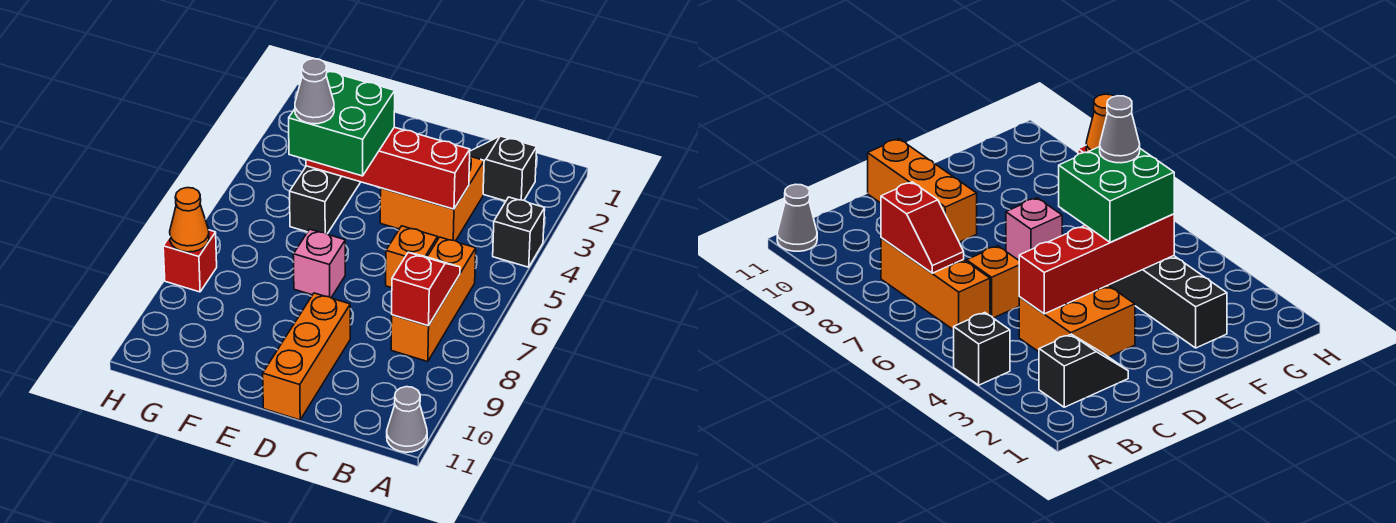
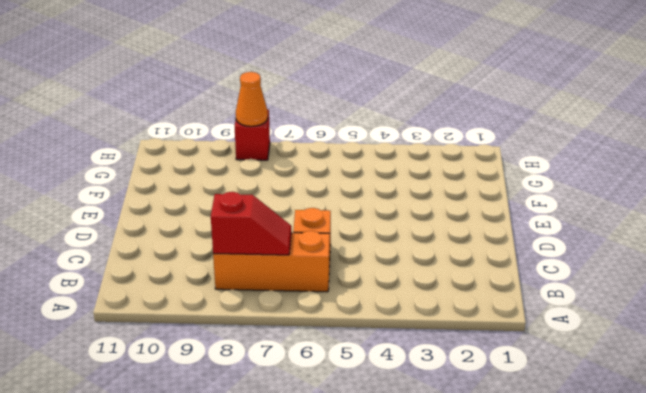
none -> black brick A4 level 1
none -> grey cone A11 level 1
none -> black slope B2:C2 level 1 top B

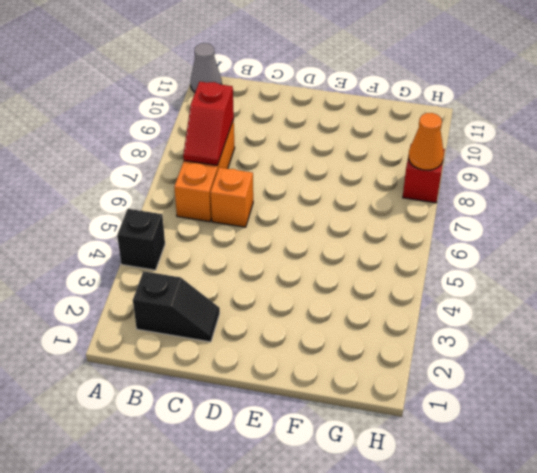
none -> orange brick C3:D4 level 1
none -> orange brick D9:D11 level 1
none -> pink brick E7 level 1

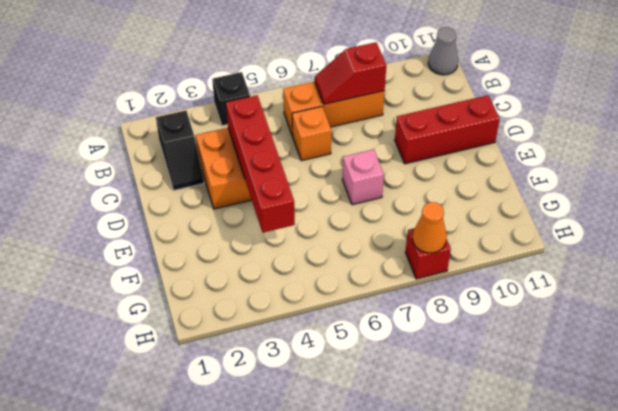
red brick D9:D11 level 1 -> orange brick D9:D11 level 1
none -> black brick F2:F5 level 1
none -> green brick E4:F5 level 3
none -> grey cone F5 level 4

